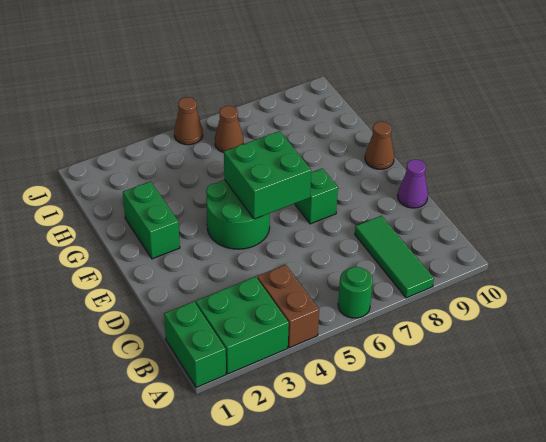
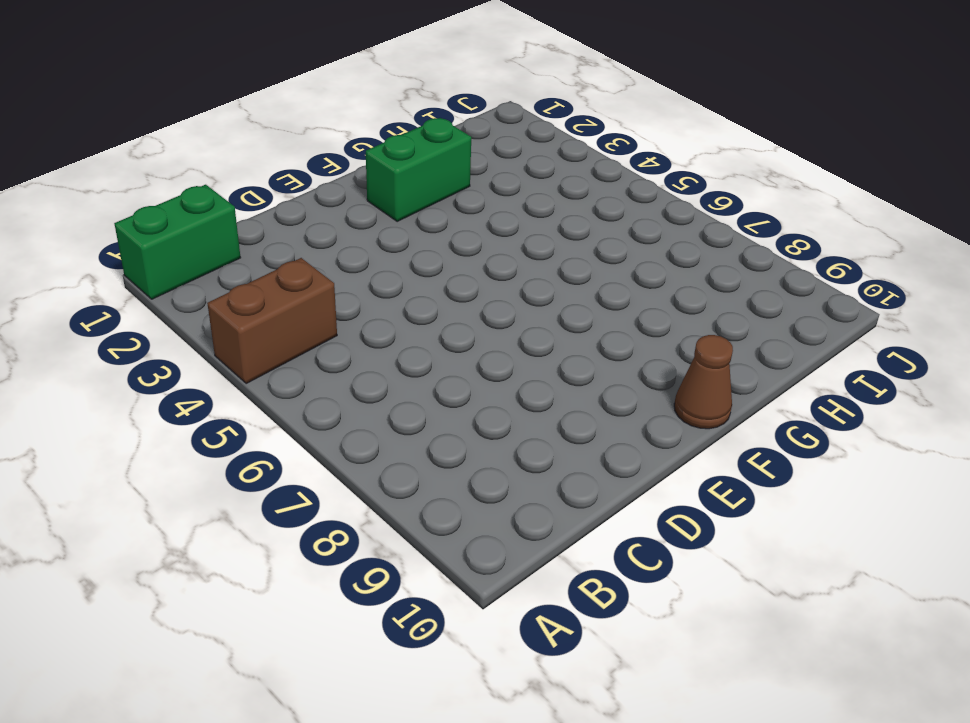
none -> green brick A2:B3 level 1
none -> green round brick A6 level 1
none -> green tile A8:C8 level 1

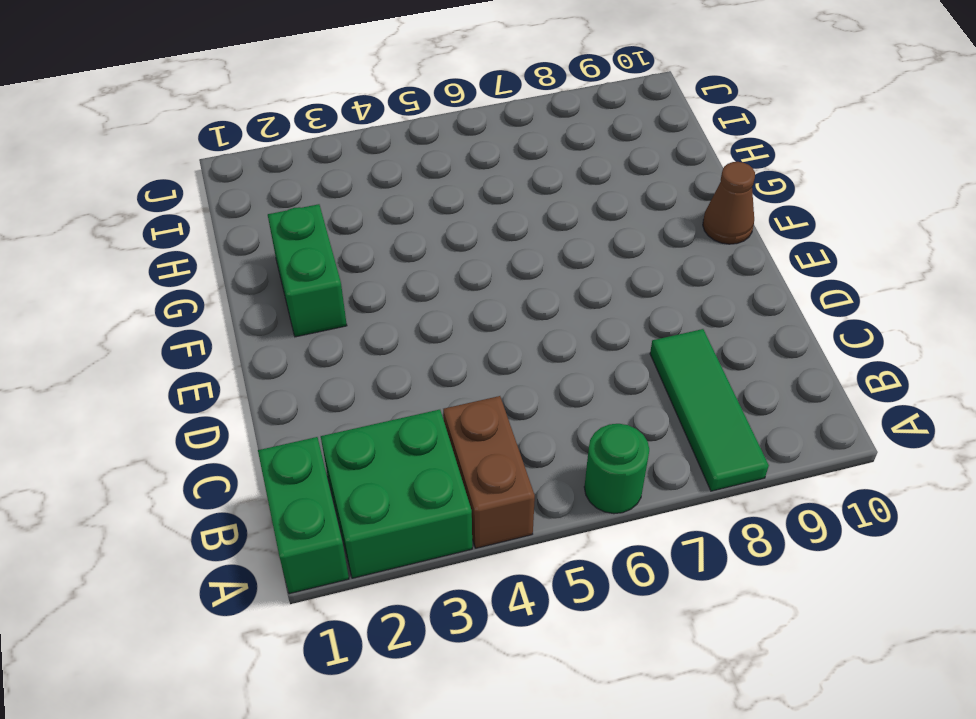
none -> purple cone D10 level 1
none -> green round brick E4:F5 level 1
none -> green brick E7 level 1

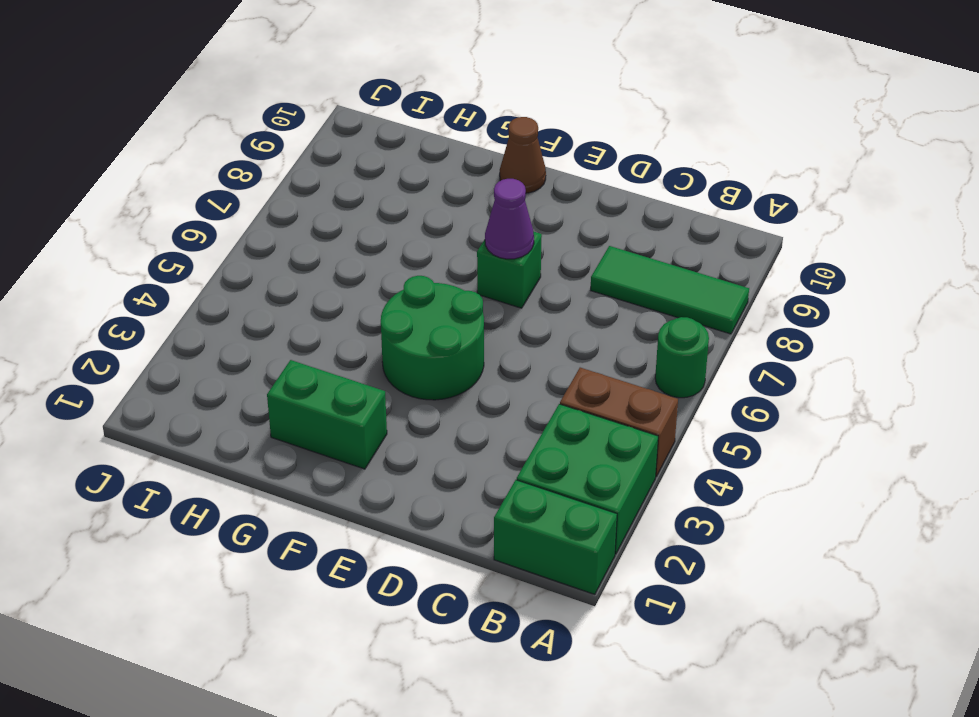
purple cone E7 level 2 -> purple cone D10 level 1
none -> brown cone I6 level 1
none -> brown cone J5 level 1
none -> green brick E5:F6 level 2

